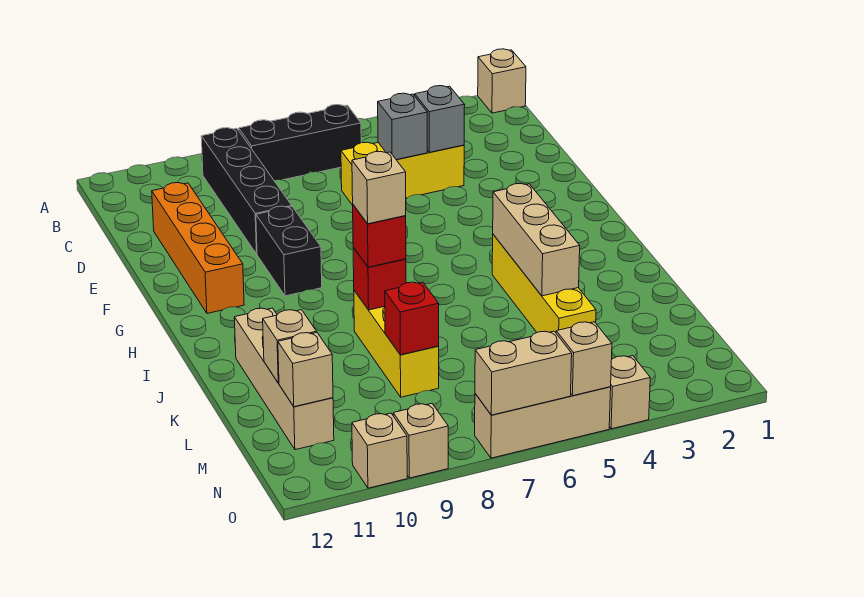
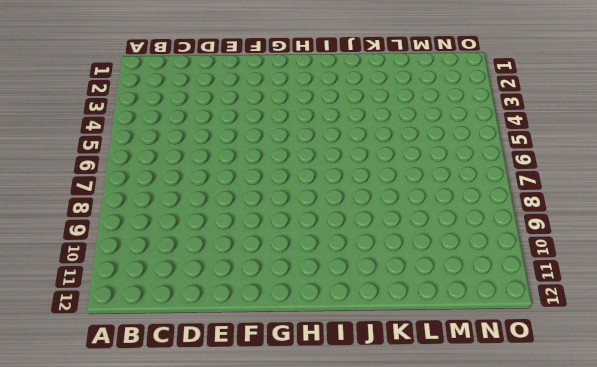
none -> tan brick A1 level 1
none -> black brick B6:B8 level 1
none -> black brick B9:E9 level 1

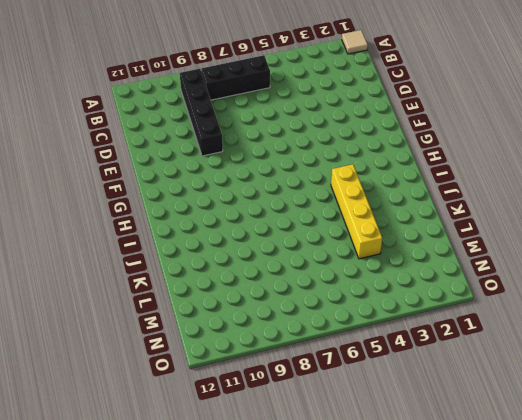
tan tile A1 level 1 -> tan brick A1 level 1
none -> yellow brick D4:D6 level 1
none -> orange brick D11:G11 level 1
none -> black brick F9:G9 level 1

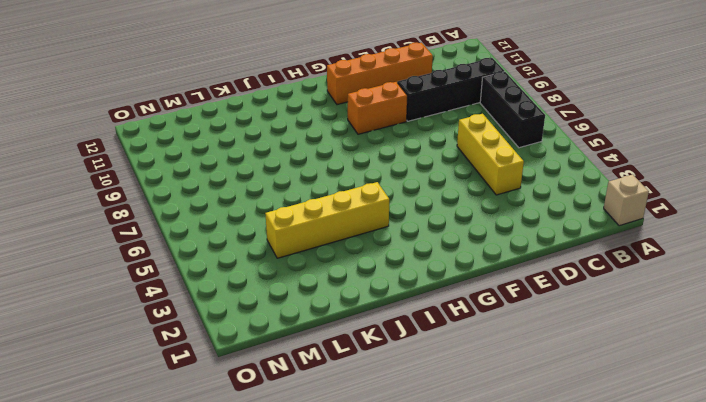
orange brick F9:G9 level 1 -> black brick F9:G9 level 1
none -> yellow brick J8:L8 level 1
none -> tan brick J11:M11 level 1
none -> tan brick O4 level 1

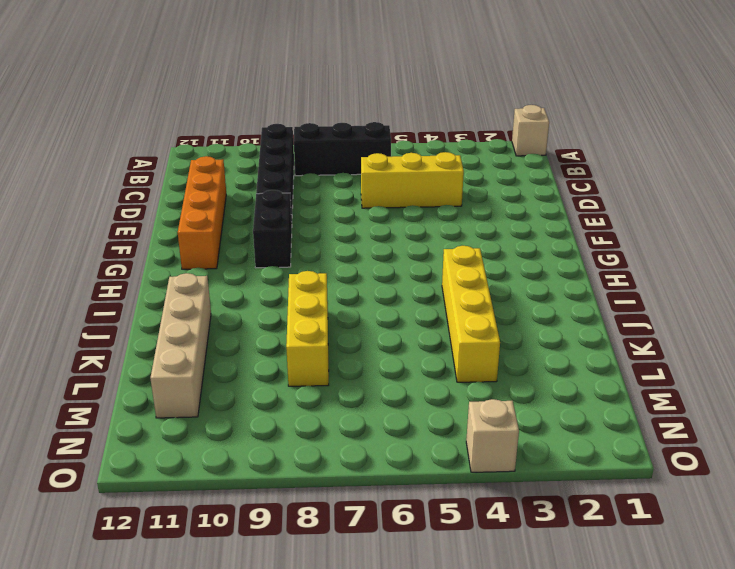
none -> tan brick O5:O7 level 1
none -> tan brick O9 level 1
none -> tan brick O10 level 1

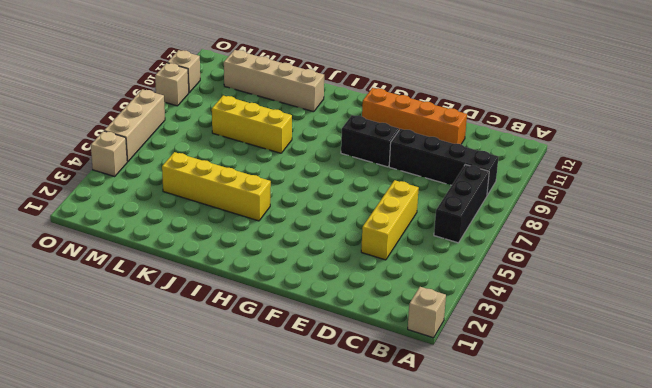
none -> grey brick D4 level 2
none -> grey brick D5 level 2
none -> tan brick I4:K4 level 2

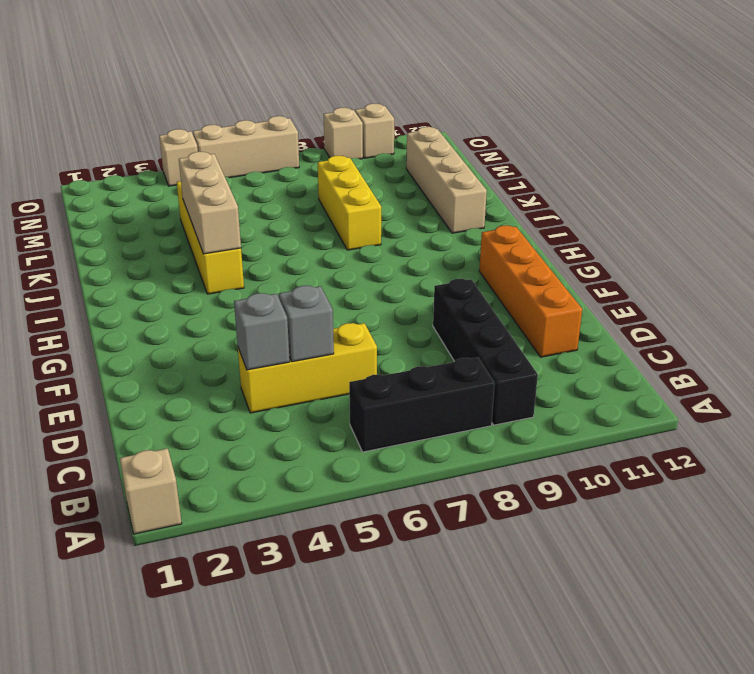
none -> black brick F9:G9 level 1
none -> red brick J8 level 2
none -> red brick L8 level 2

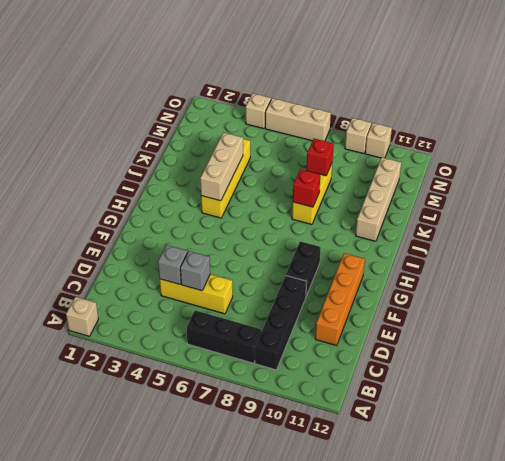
none -> tan brick L11 level 2
none -> tan brick M11 level 2
none -> tan brick O5 level 2

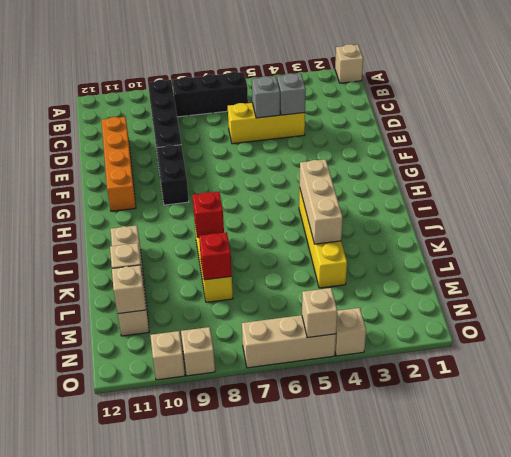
none -> tan brick O6:O7 level 2
none -> red brick J8 level 3
none -> tan brick J8 level 4

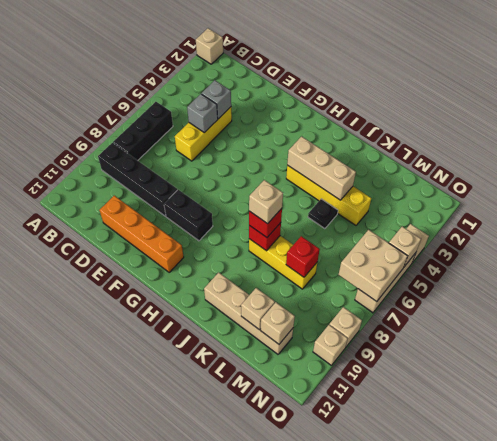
black plate K5 level 1 -> none
tan brick N6:O7 level 2 -> tan brick O6:O7 level 2

